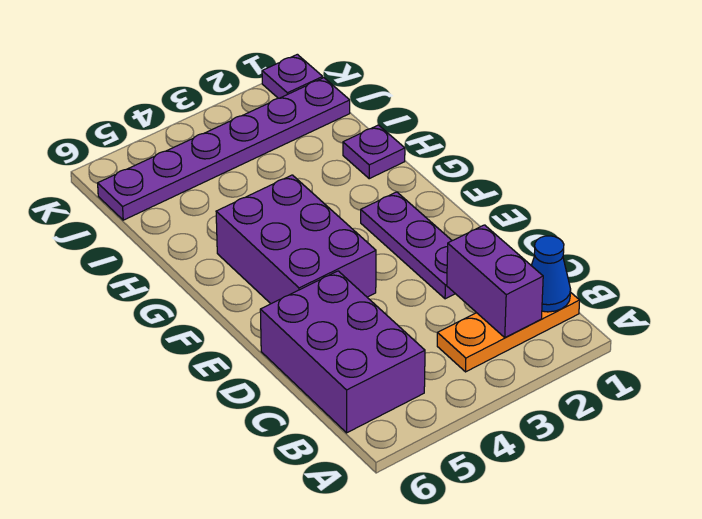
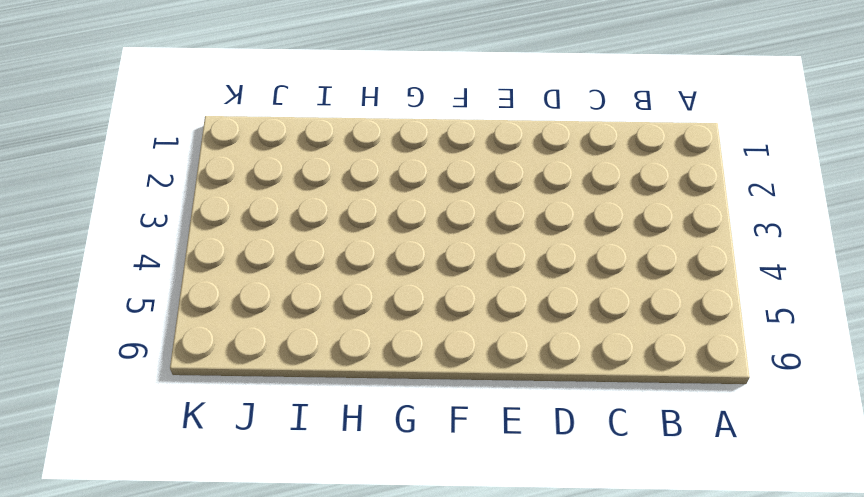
none -> orange plate B1:B3 level 1
none -> purple brick B5:D6 level 1

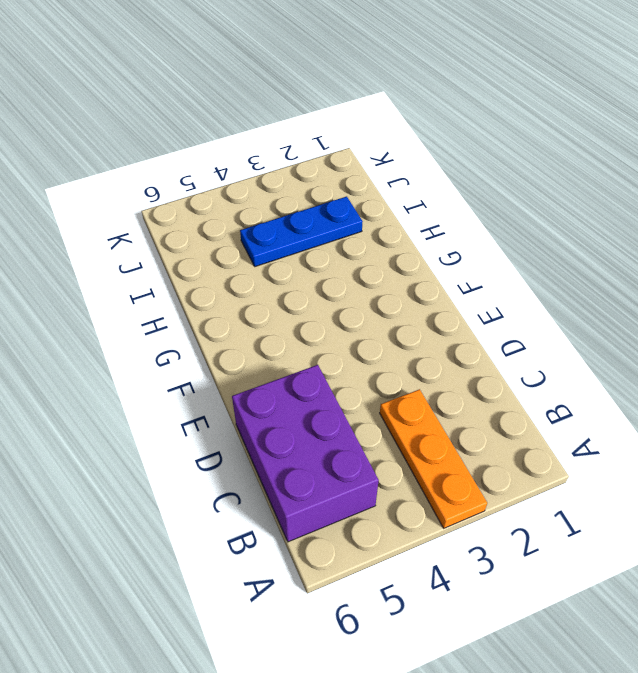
orange plate A3:C3 level 1 -> orange plate B1:B3 level 1
blue plate I2:I4 level 1 -> none
none -> purple plate D2:F2 level 1
none -> purple brick E4:G5 level 1

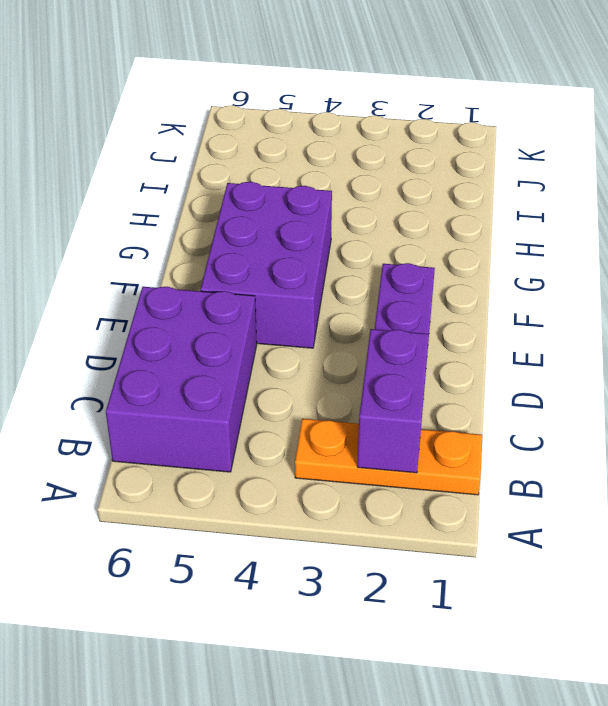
none -> purple plate H1 level 1
none -> purple plate J1:J6 level 1

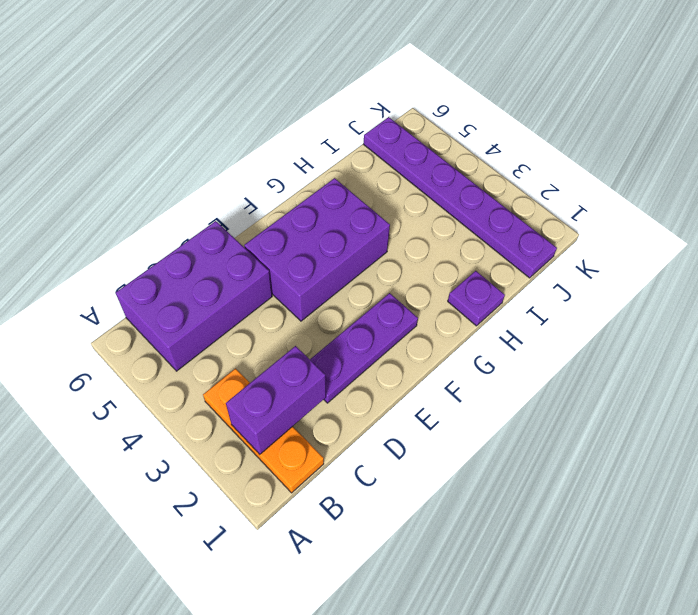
none -> purple plate K1 level 1
none -> blue cone B1 level 2

